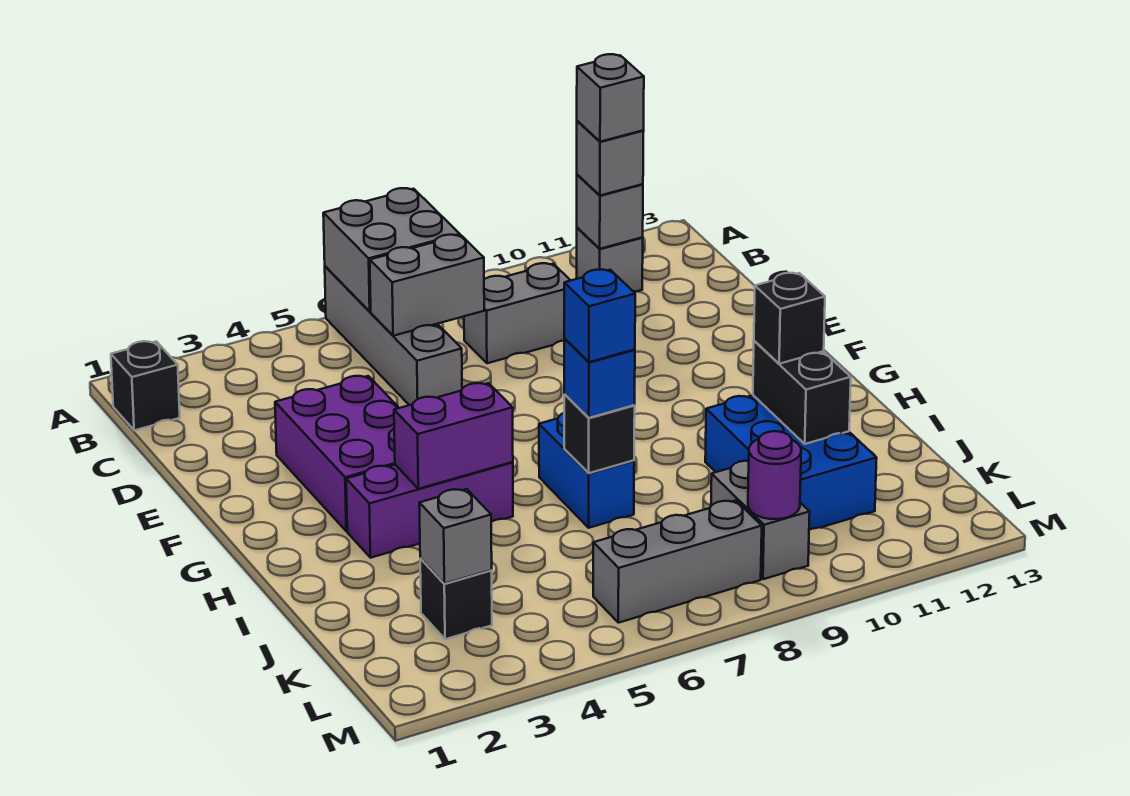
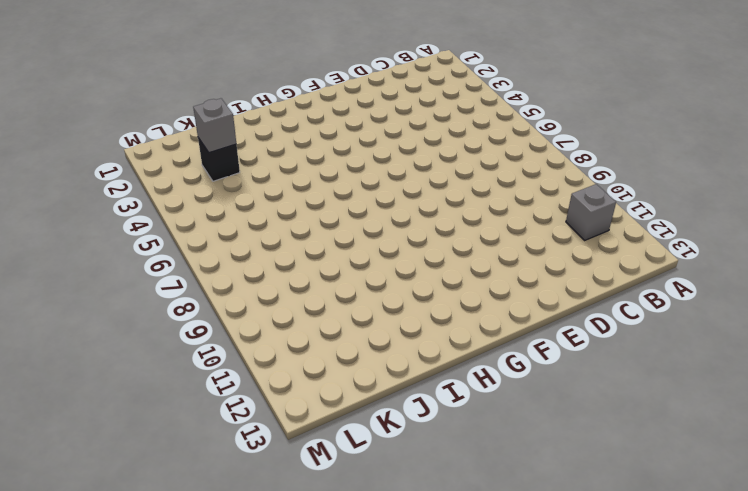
none -> grey brick A6:D6 level 1
none -> black brick B1 level 1
none -> grey brick C8:C9 level 1

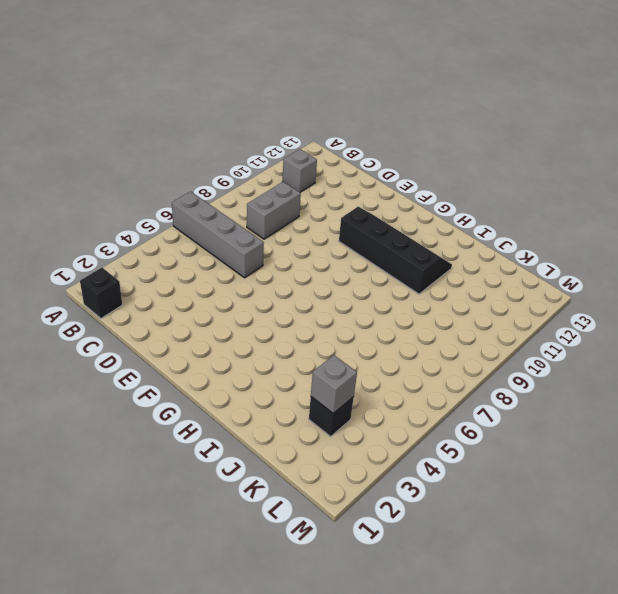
black slope F10:I11 level 1 top 10 -> blue brick I10:K11 level 1
none -> purple brick E3:G4 level 1
none -> purple brick H3:H5 level 1
none -> blue brick H7:I7 level 1

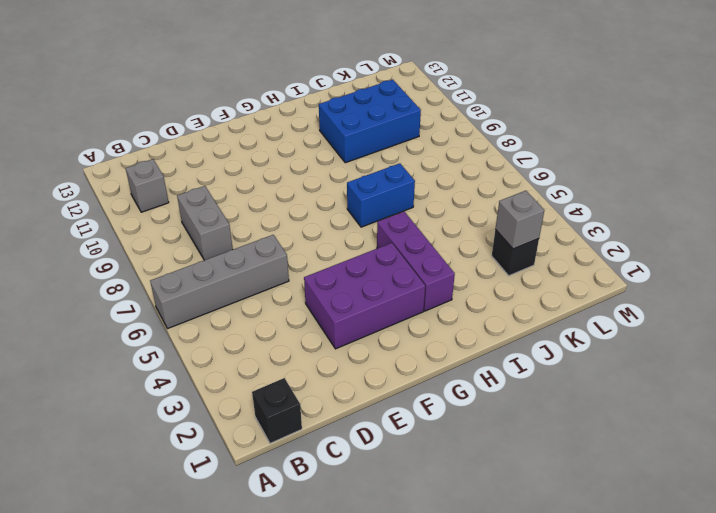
none -> grey brick K9:L9 level 1
none -> grey brick L6:L8 level 1
none -> grey brick A6:B7 level 2

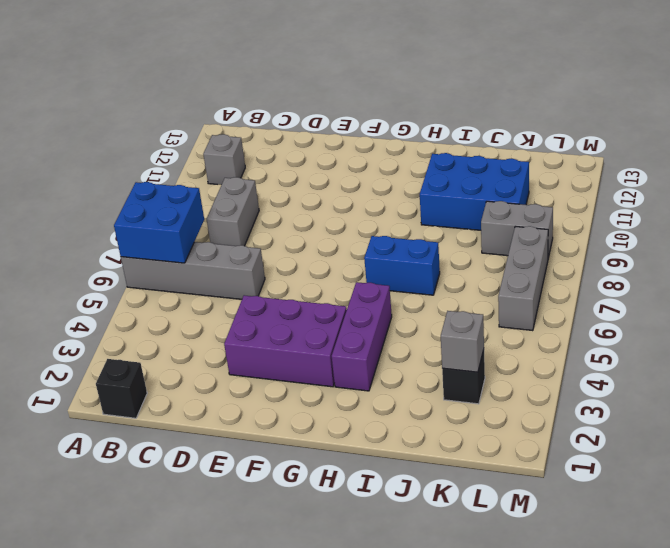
blue brick A6:B7 level 2 -> grey brick A6:B7 level 2
none -> grey brick B11 level 2
none -> grey brick C6:C7 level 2
none -> purple brick H4:H5 level 2

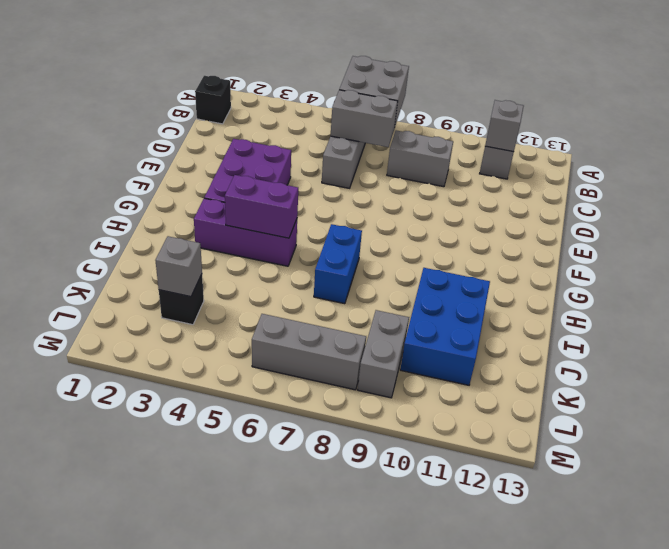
none -> black brick I7 level 2
none -> black brick I11:J11 level 2
none -> purple round brick L9 level 2

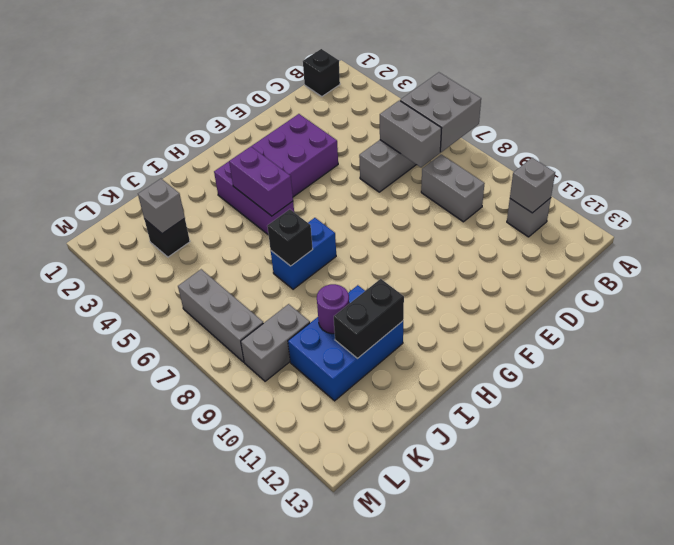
purple round brick J10 level 2 -> purple round brick L9 level 2
none -> grey brick B11 level 3
none -> blue brick I7 level 3
none -> black brick I11 level 3

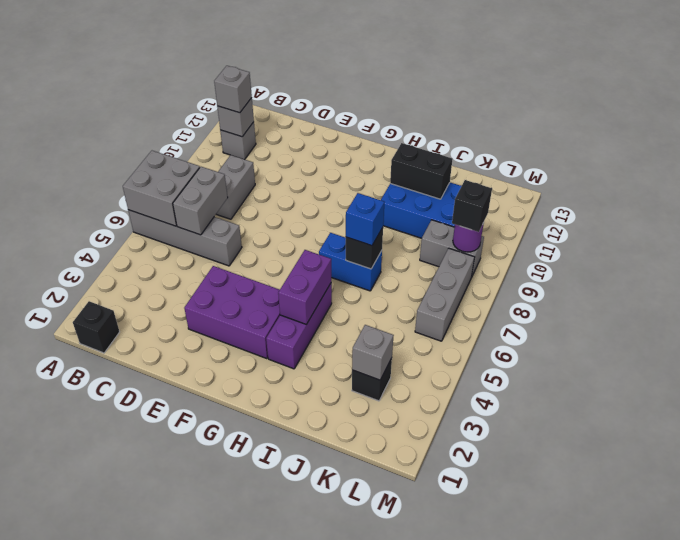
black brick L9 level 3 -> black brick I11 level 3
none -> grey brick B11 level 4
none -> blue brick I7 level 4

